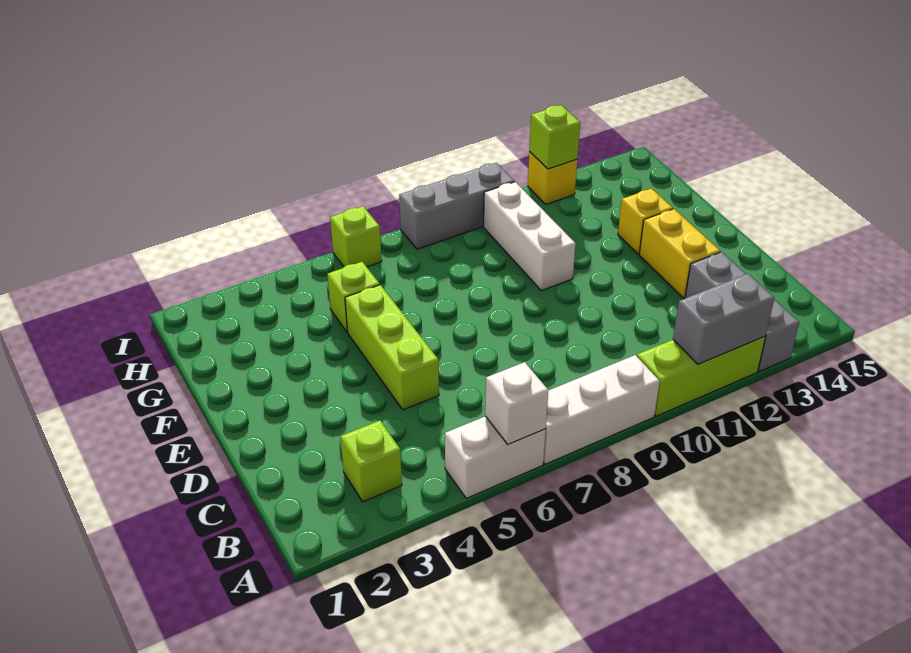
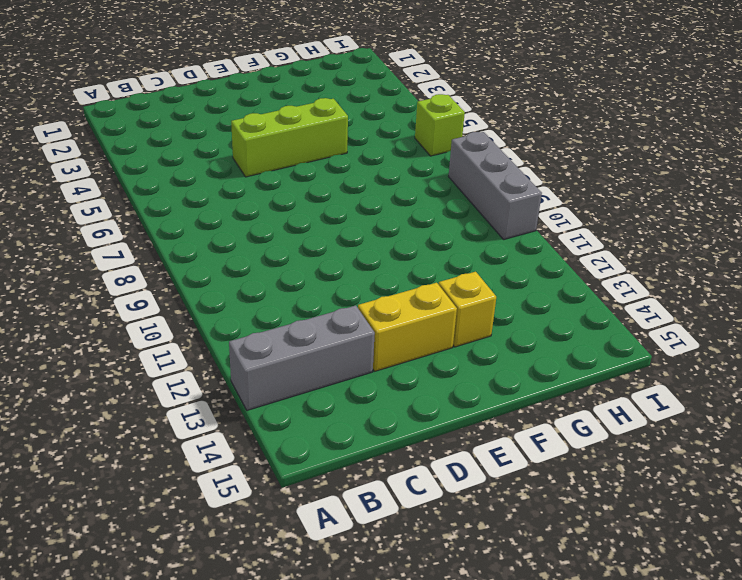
none -> white brick A5:A6 level 1
none -> white brick A7:A9 level 1
none -> lime brick A10:A12 level 1

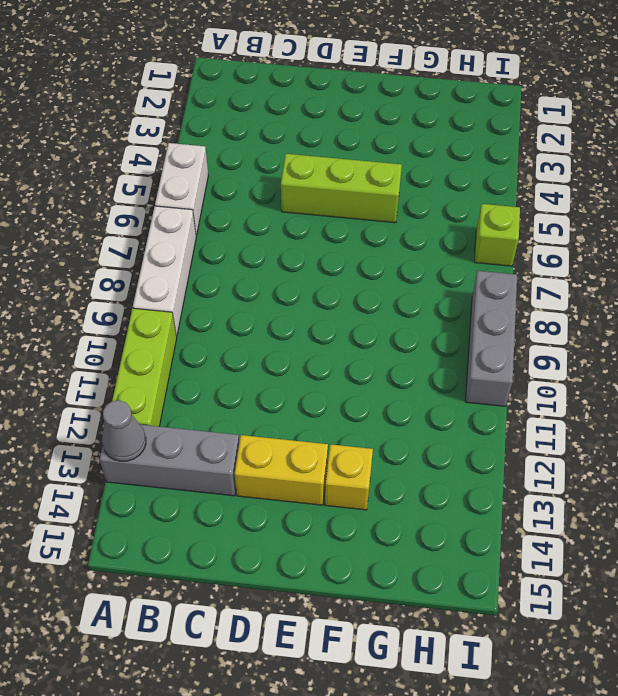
grey cone A13 level 2 -> none
none -> lime brick B3 level 1
none -> white brick F10:H10 level 1
none -> lime brick G5 level 1

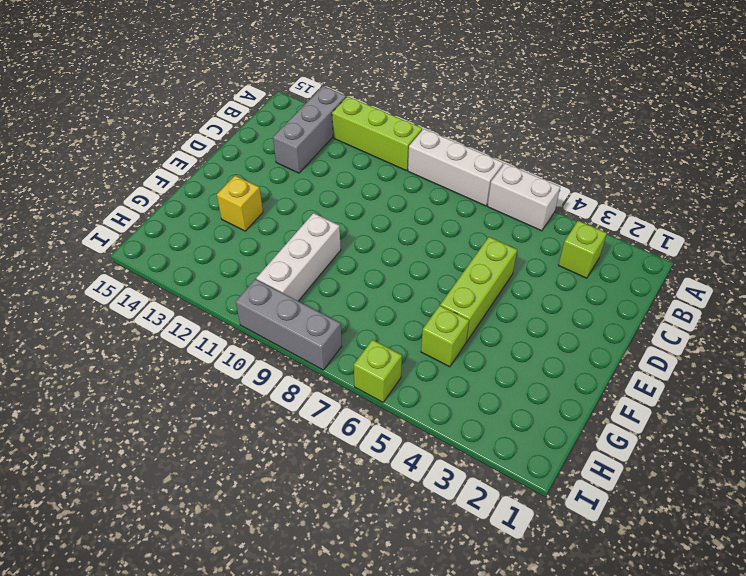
none -> yellow brick D13:E13 level 1
none -> yellow brick I12 level 1
none -> white brick A6 level 2

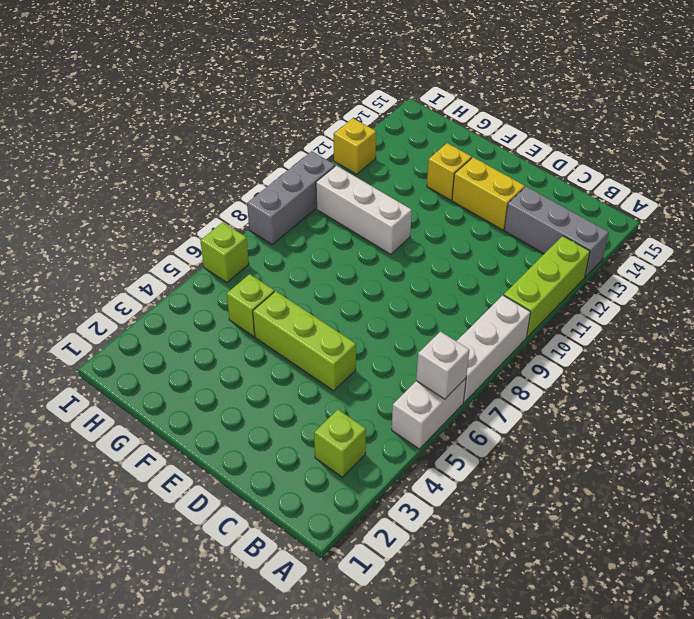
none -> grey brick A11:A12 level 2
none -> lime brick I12 level 2

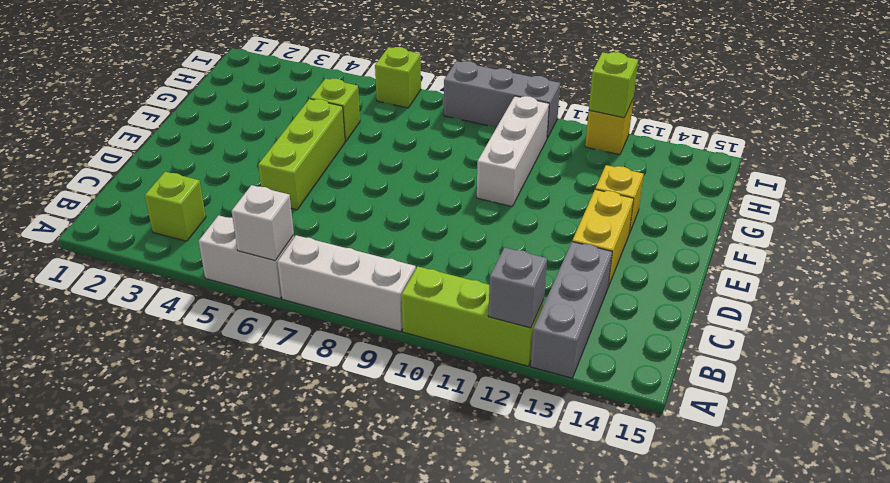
grey brick A12 level 2 -> grey brick A11:A12 level 2

